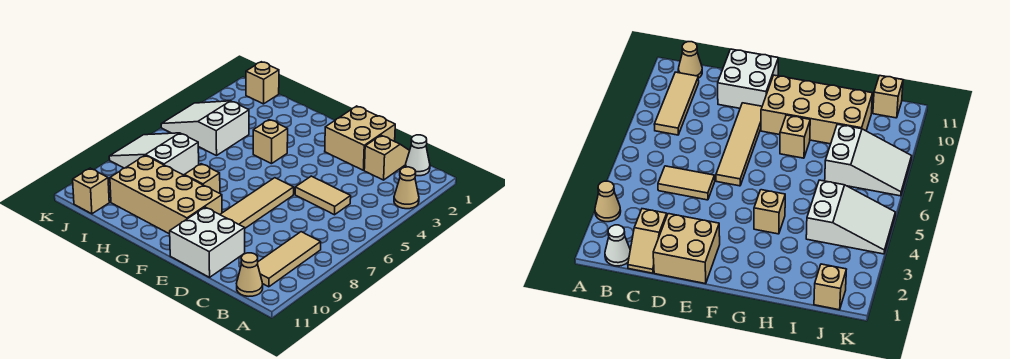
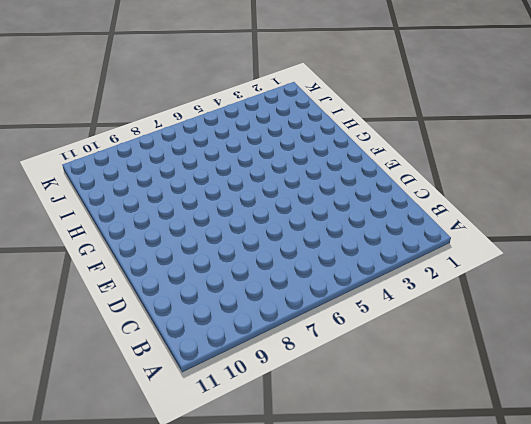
none -> tan cone A3 level 1
none -> white cone B1 level 1
none -> tan tile B8:B10 level 1

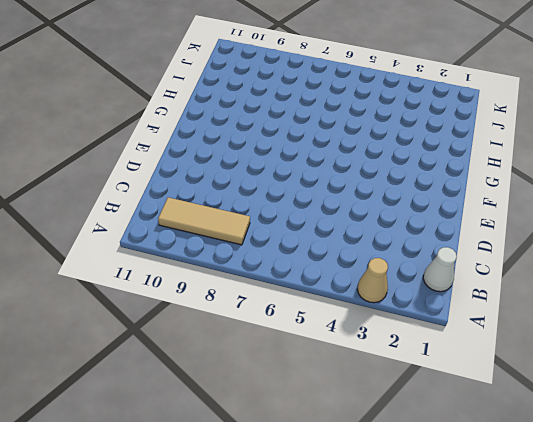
none -> tan cone B11 level 1
none -> tan slope C1:C2 level 1 top 2
none -> tan tile C5:D5 level 1

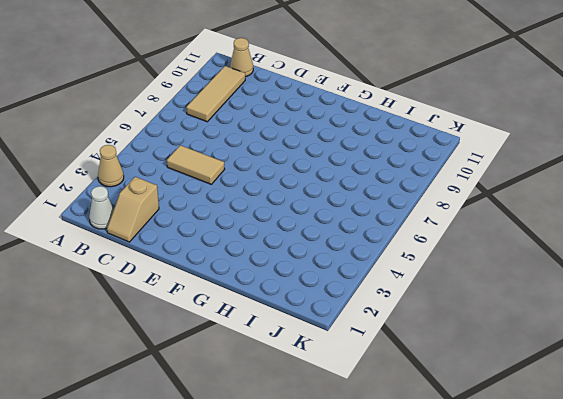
none -> tan brick D1:E2 level 1
none -> white brick D10:E11 level 1
none -> tan tile E6:E9 level 1

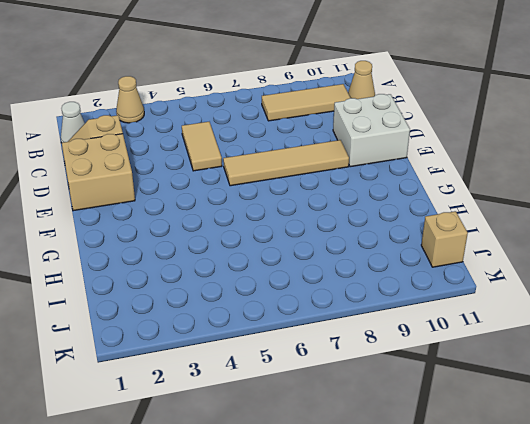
none -> tan brick F9:I10 level 1
none -> tan brick G4 level 1
none -> tan brick G8 level 1

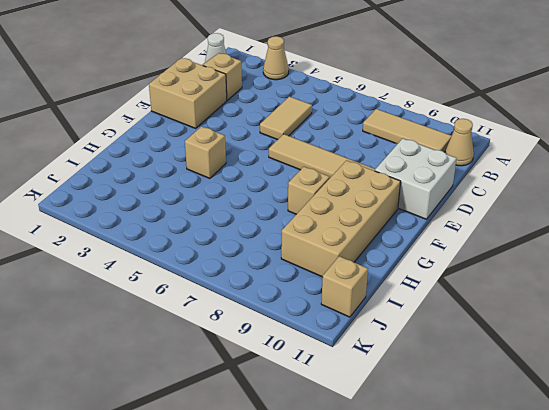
none -> white slope I4:K5 level 1 top I
none -> white slope I7:K8 level 1 top I
none -> tan brick J1 level 1

